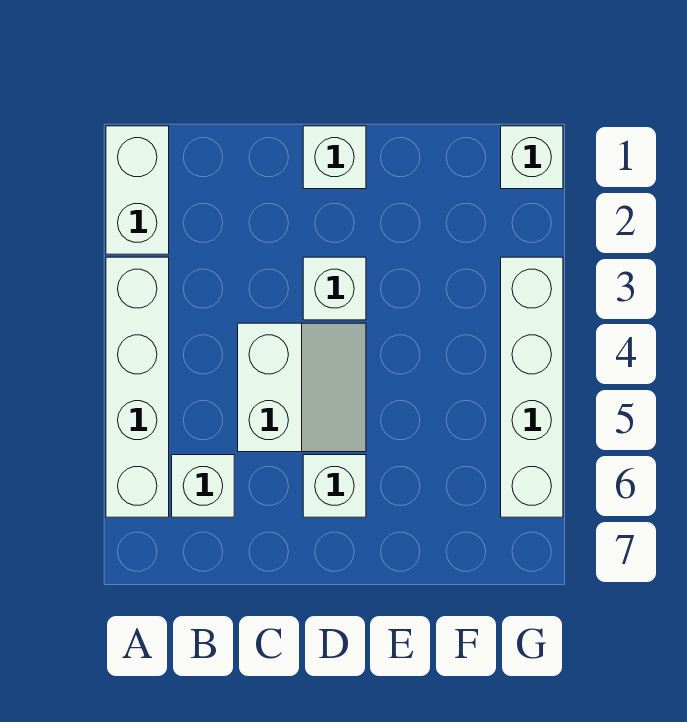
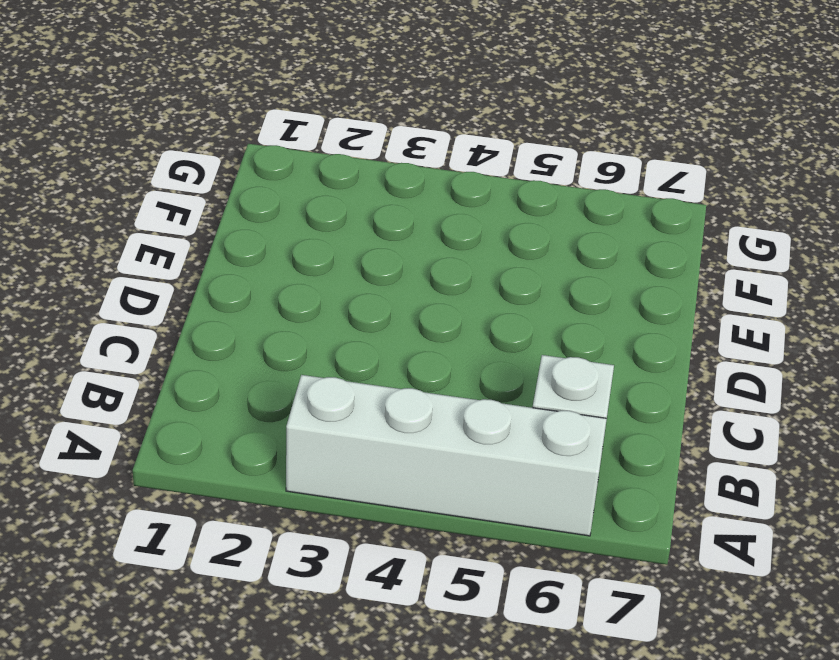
none -> white brick A1:A2 level 1
none -> white slope C4:D5 level 1 top C

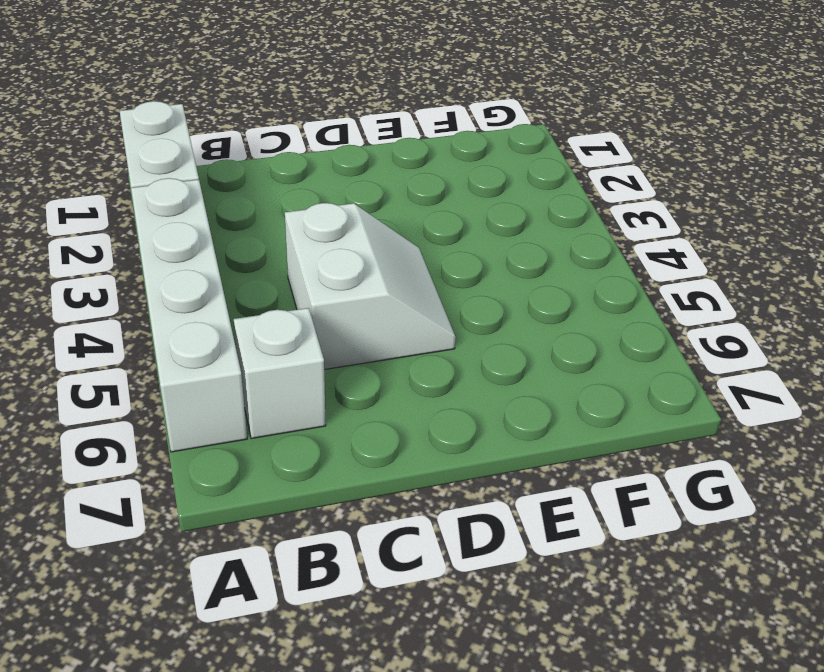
none -> white brick D1 level 1
none -> white brick D3 level 1

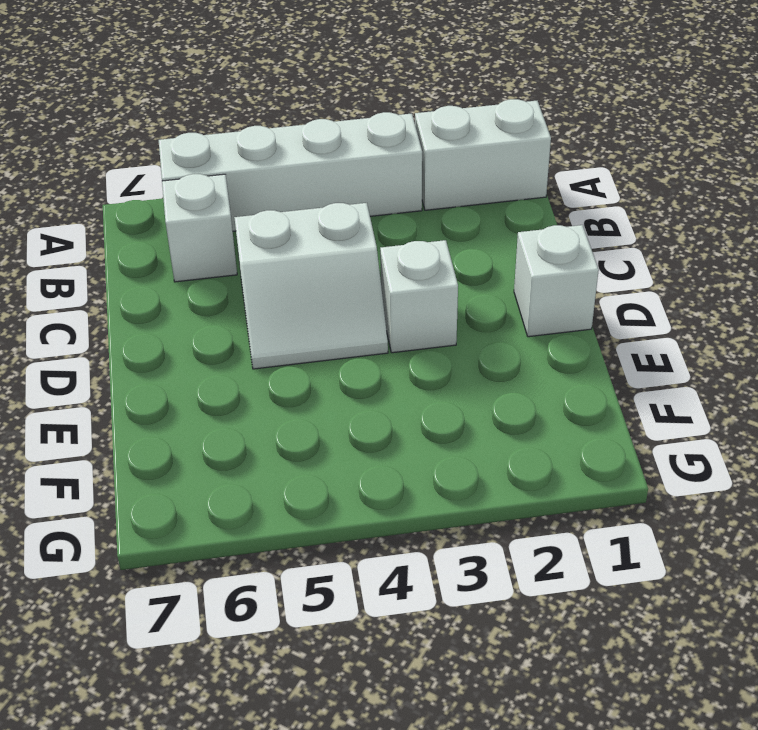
none -> white brick D6 level 1
none -> white brick G1 level 1

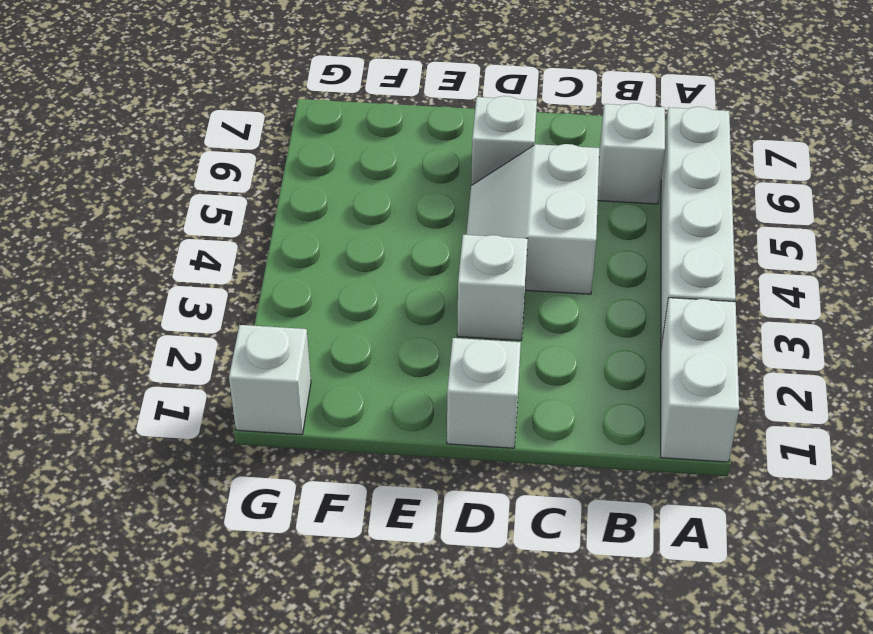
none -> white brick G3:G6 level 1

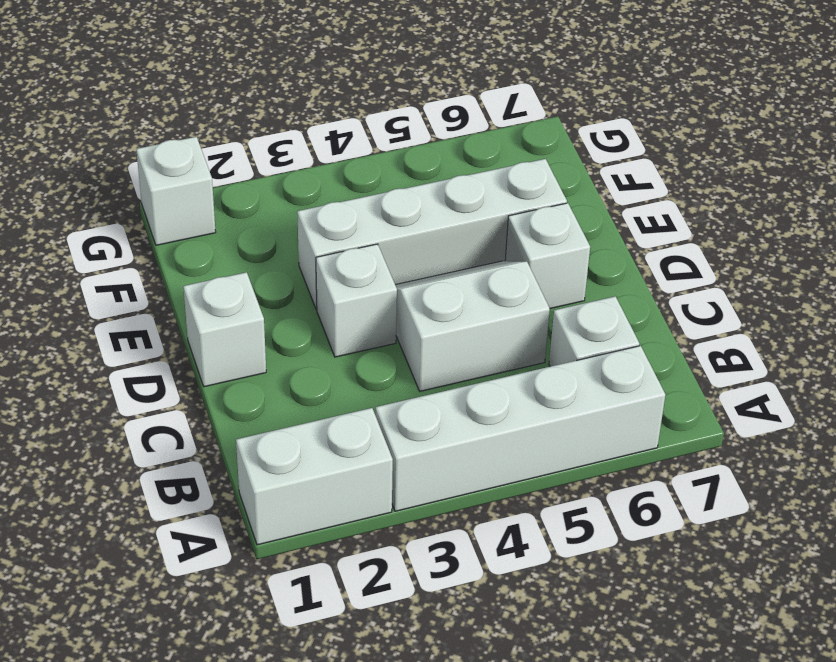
white brick E3:E6 level 1 -> white brick G3:G6 level 1

